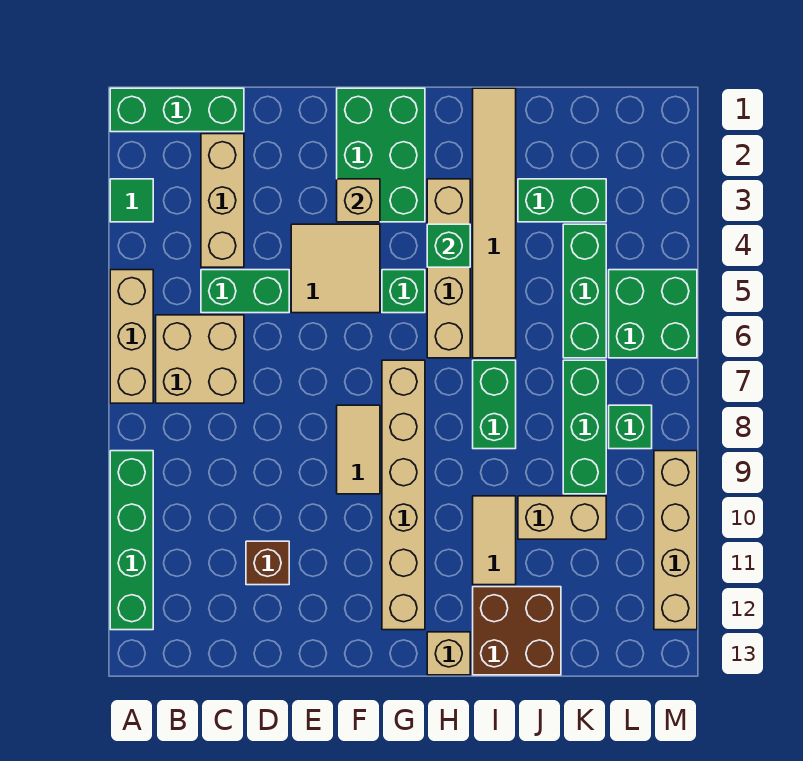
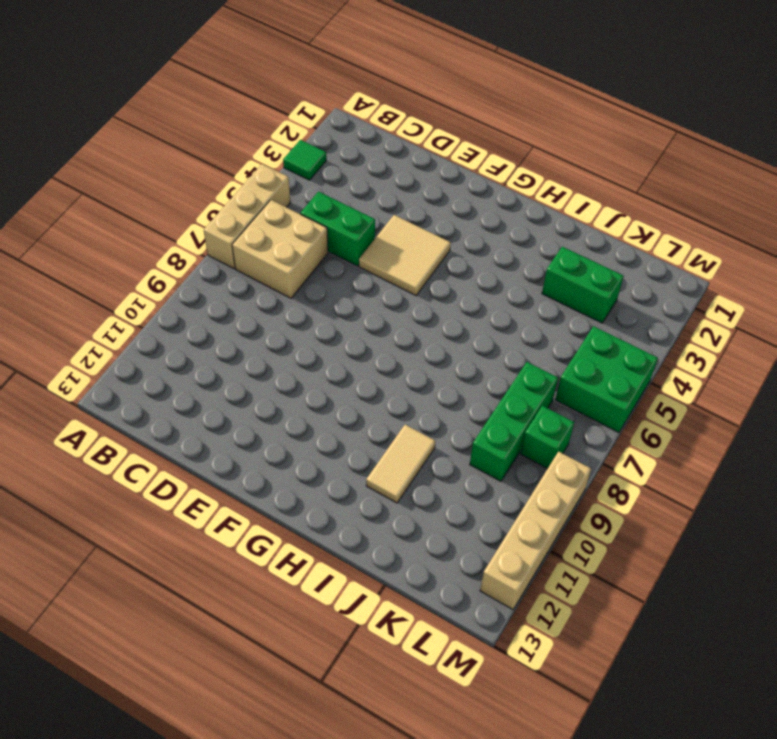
none -> green brick A1:C1 level 1
none -> green brick A9:A12 level 1
none -> tan brick C2:C4 level 1

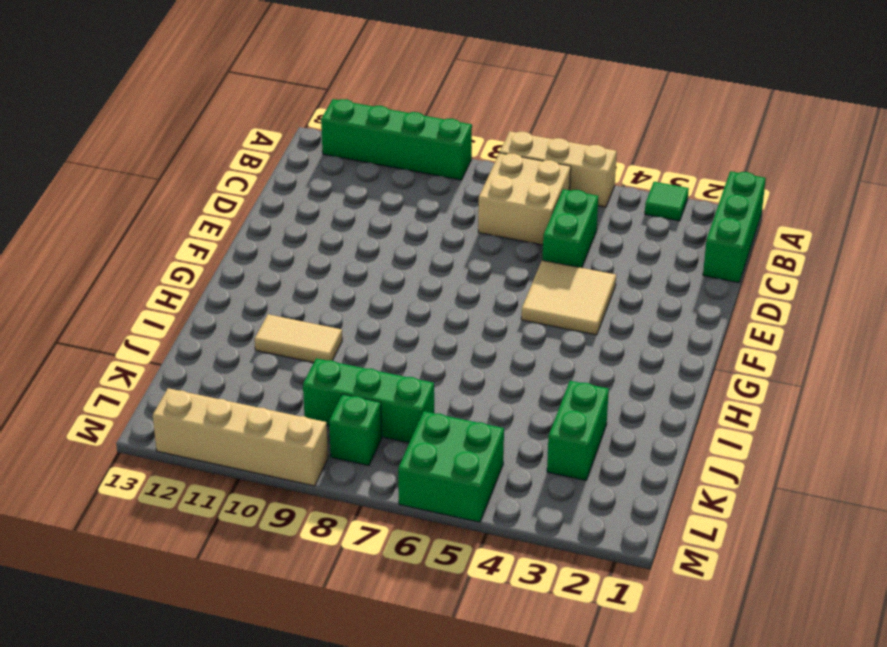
none -> tan brick C2:C4 level 1
none -> brown brick D11 level 1
none -> green brick F1:G3 level 1

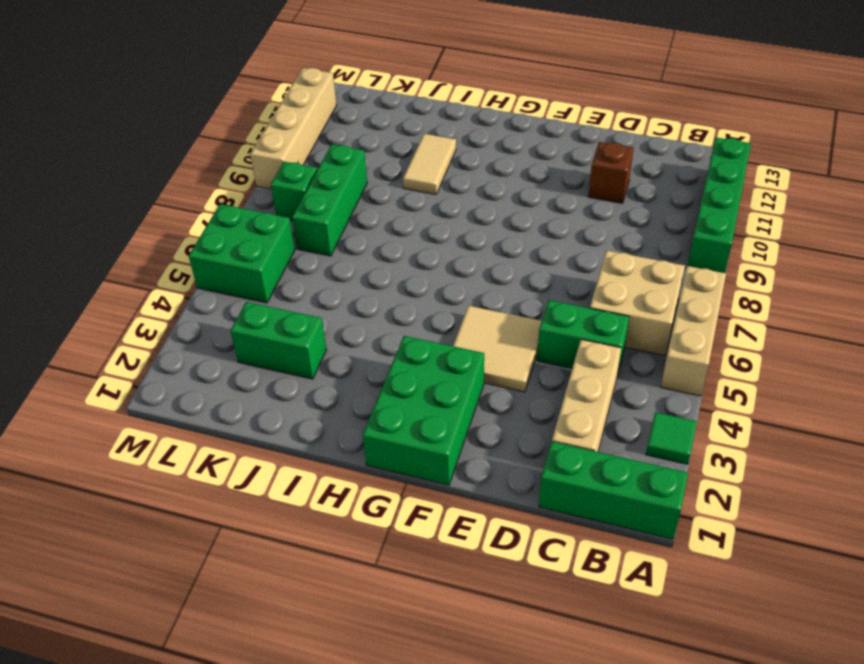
none -> tan tile F8:F9 level 1
none -> green brick G5 level 1
none -> tan brick G7:G12 level 1

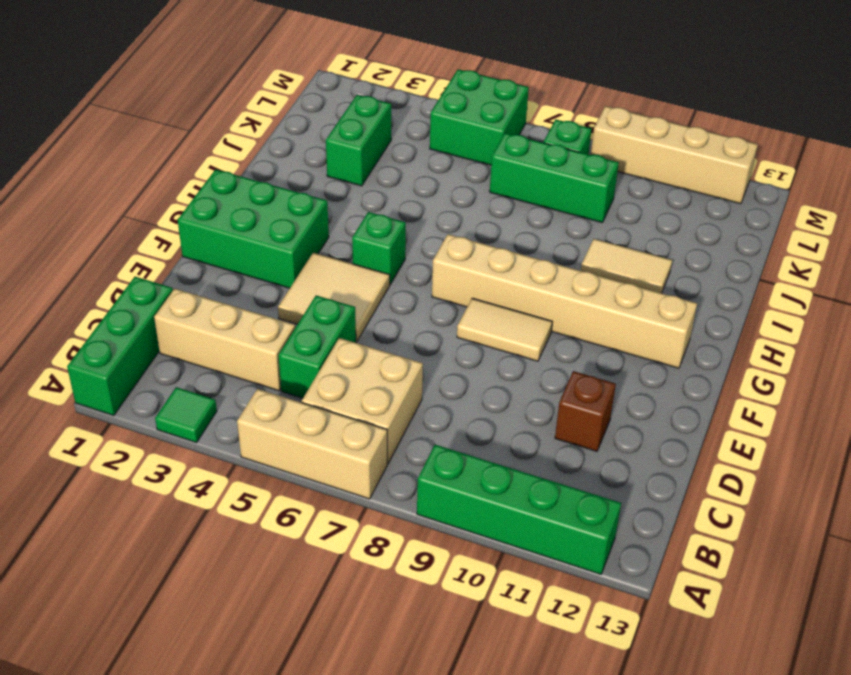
none -> tan brick H3:H6 level 1
none -> tan brick H13 level 1
none -> tan tile I1:I6 level 1

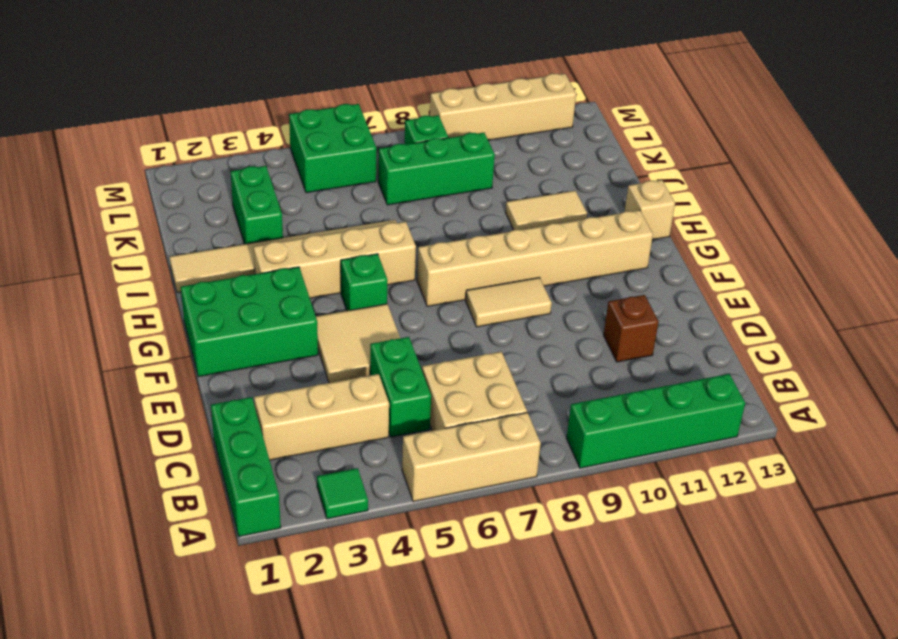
none -> green brick I7:I8 level 1
none -> brown brick I12:J13 level 1
none -> tan brick J10:K10 level 1

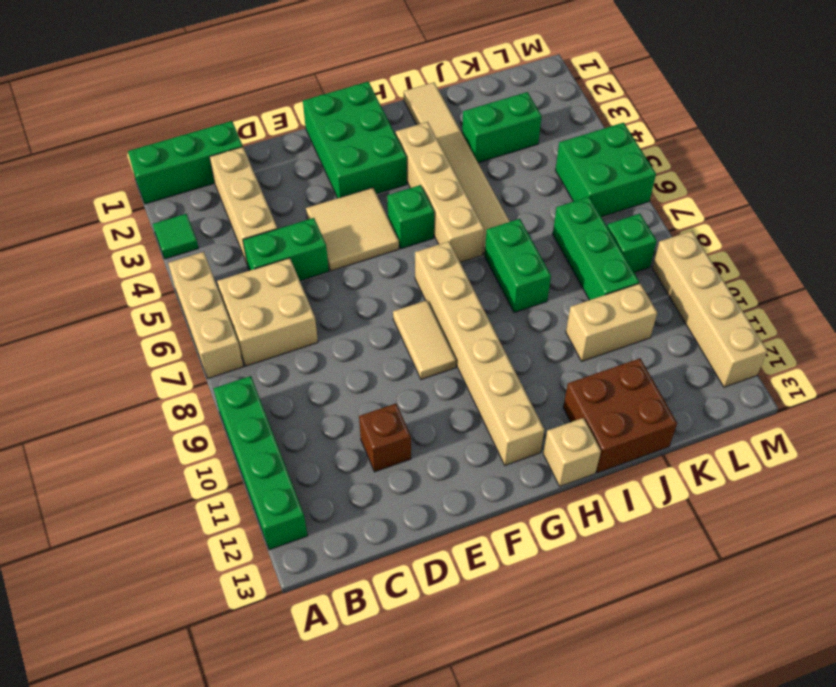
none -> tan tile I10:I11 level 1
none -> green brick K4:K6 level 1
none -> tan brick F3 level 2

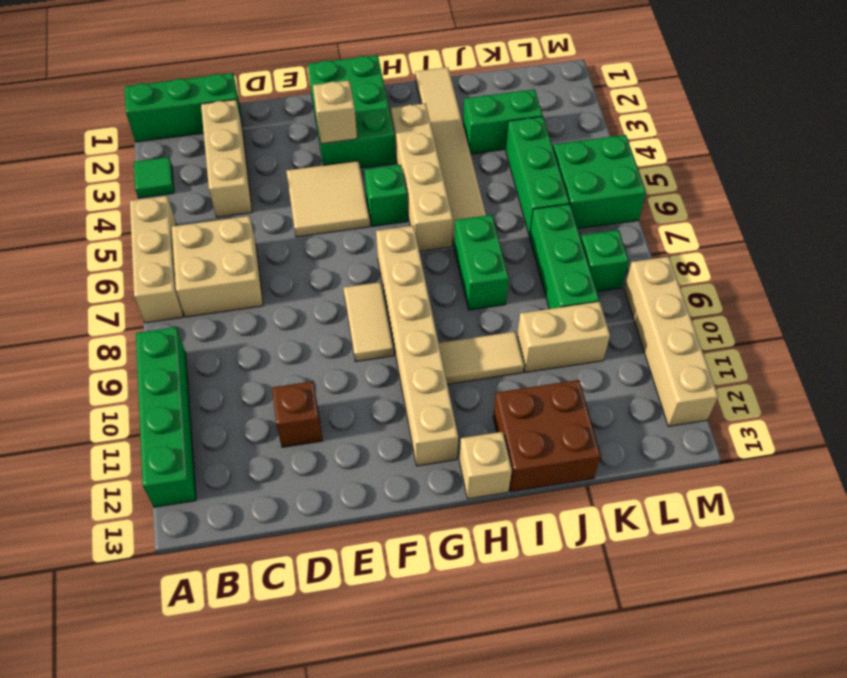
tan tile H10:I10 level 1 -> tan tile I10:I11 level 1
none -> green brick C5:D5 level 1
none -> green brick H4 level 2

